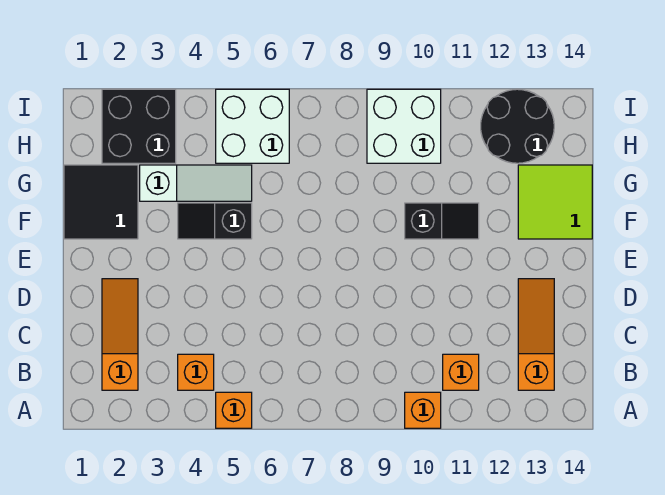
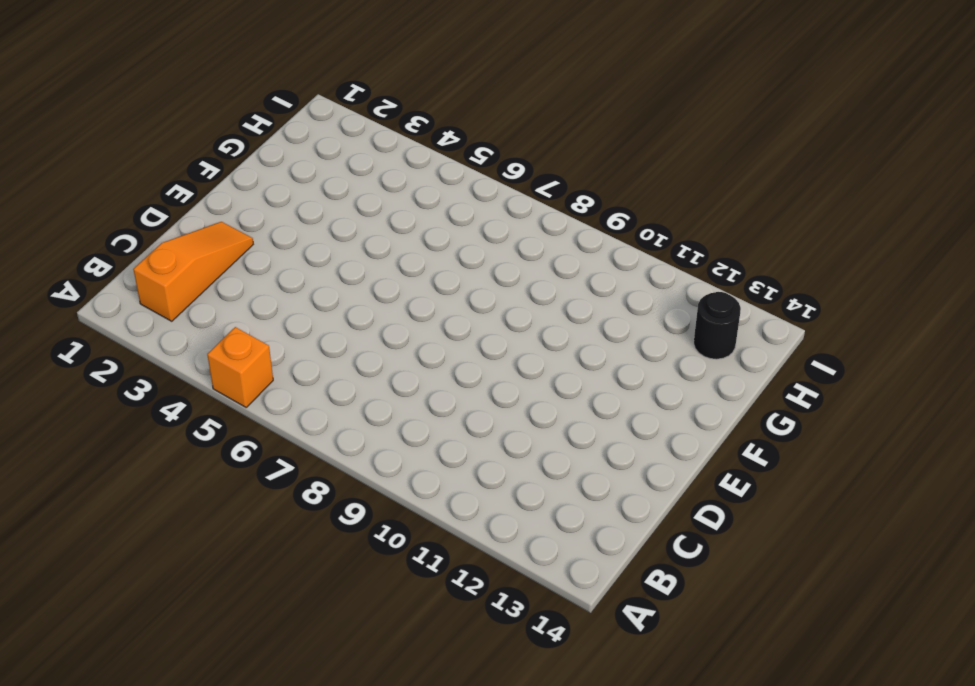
black round brick H13 level 1 -> black round brick H12:I13 level 1
none -> orange brick A10 level 1
none -> orange brick B4 level 1
none -> orange brick B11 level 1

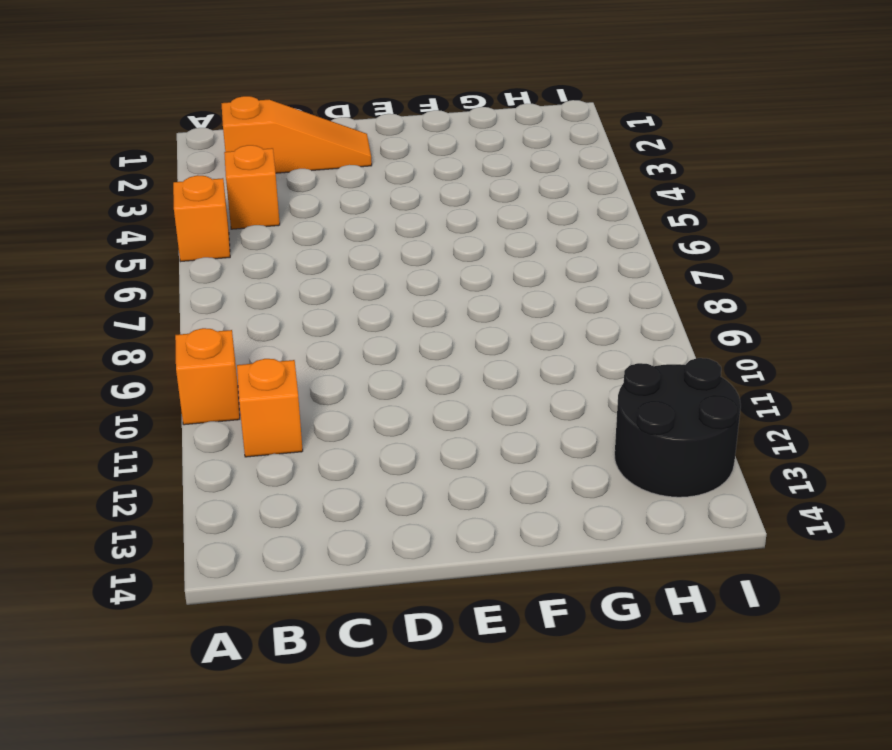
none -> orange slope B13:D13 level 1 top B
none -> black tile F1:G2 level 1
none -> black slope F4:F5 level 1 top 5

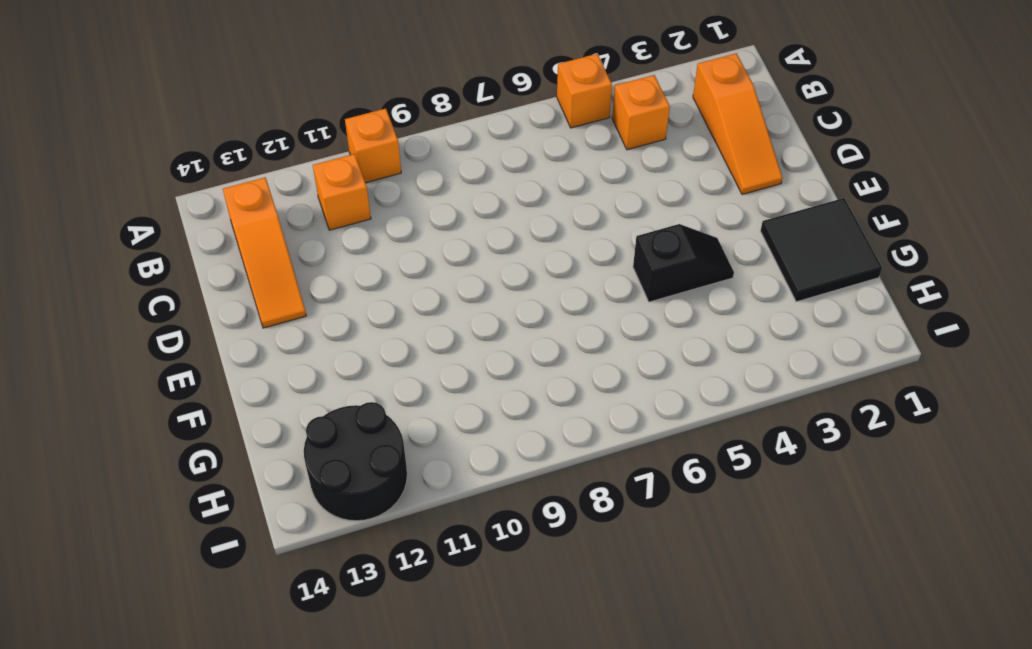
none -> black slope F10:F11 level 1 top 10
none -> lime tile F13:G14 level 1
none -> white slope G3:G5 level 1 top 3

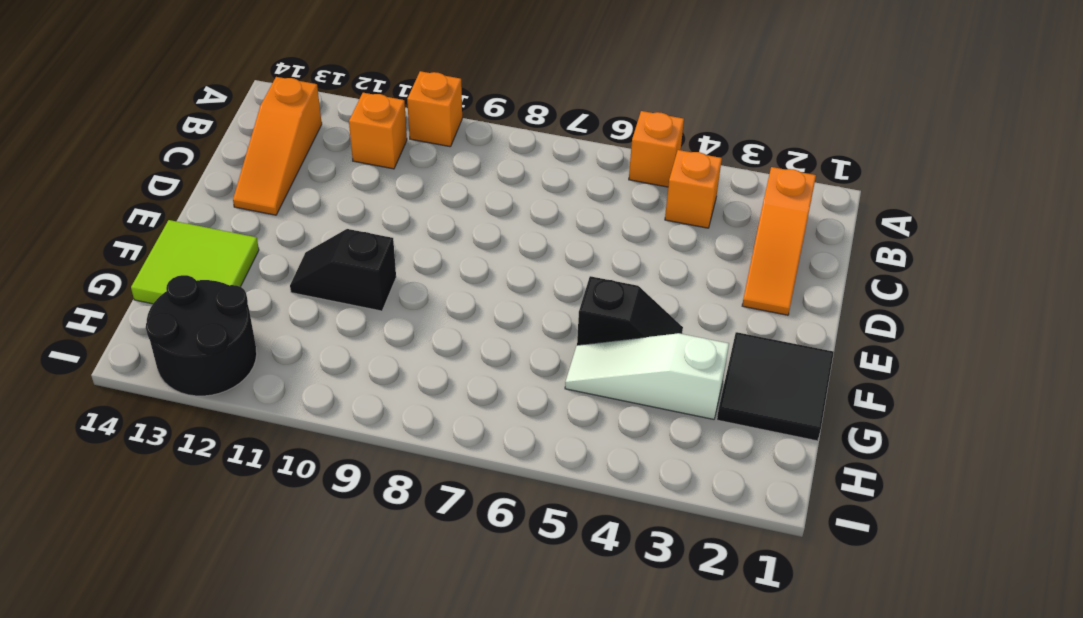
none -> black brick H2:I3 level 1
none -> white brick H5:I6 level 1
none -> white brick H9:I10 level 1

